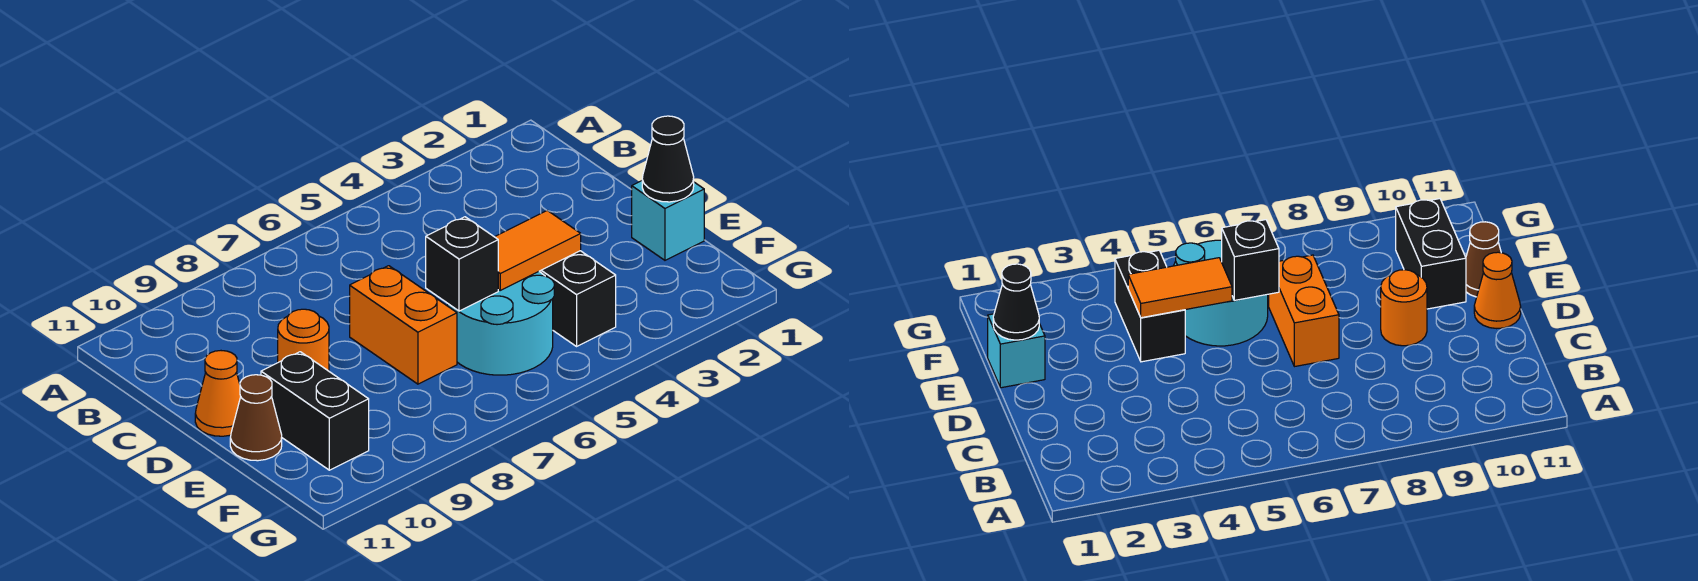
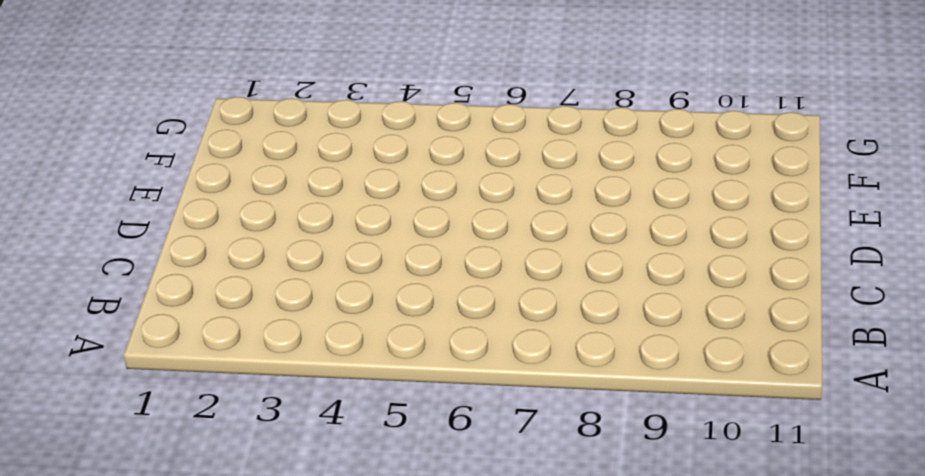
none -> orange brick D7:E7 level 1
none -> orange round brick D9 level 1

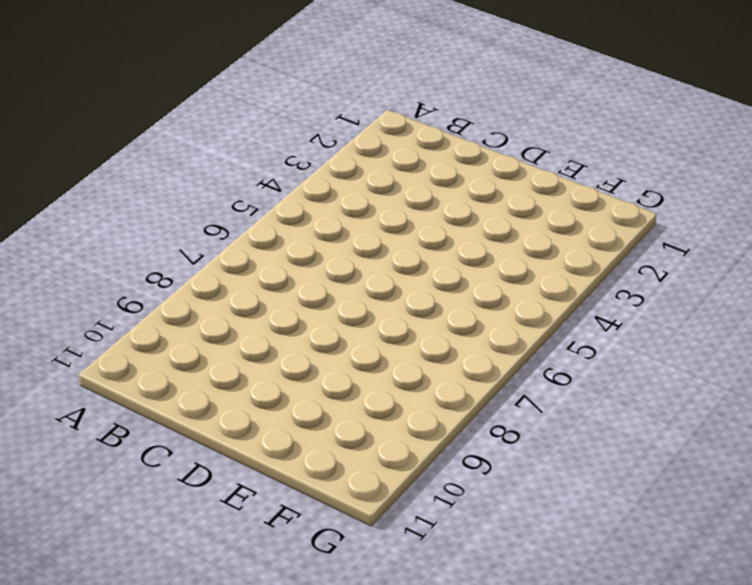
none -> orange brick D7:E7 level 1
none -> orange round brick D9 level 1

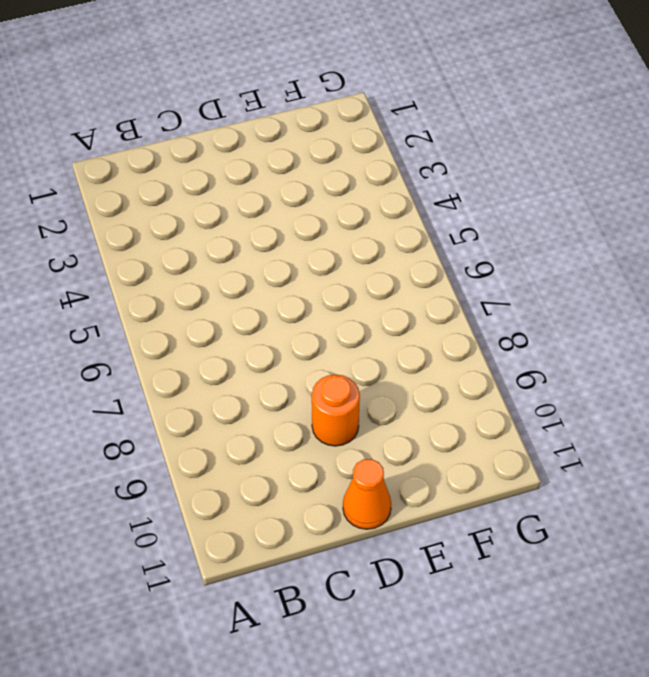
none -> orange brick D7:E7 level 1
none -> cyan brick E1 level 1

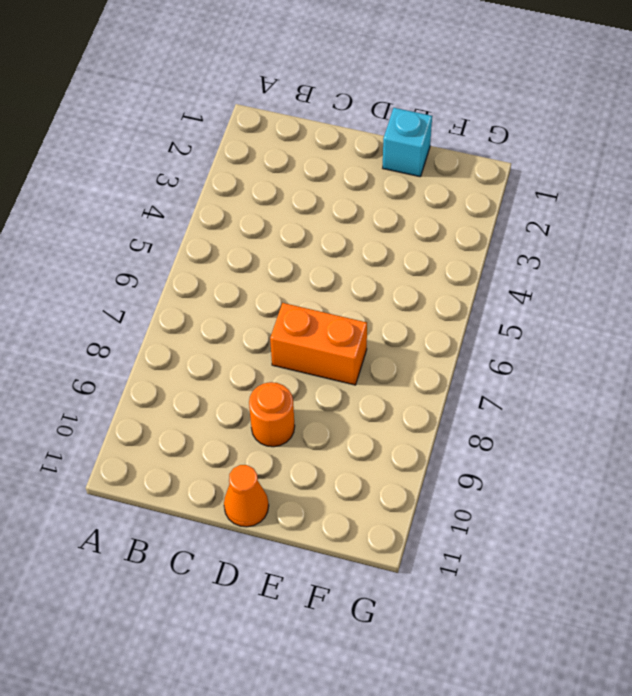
none -> black brick E4:F4 level 1
none -> cyan round brick E5:F6 level 1

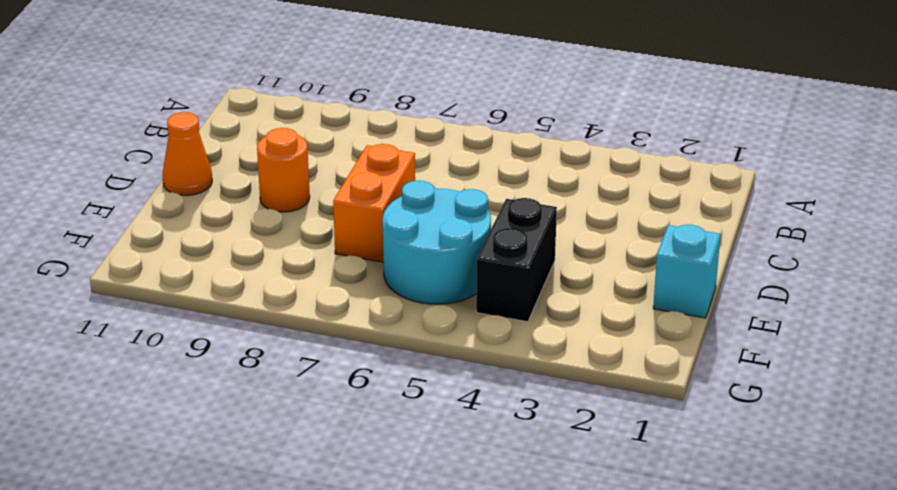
none -> black brick E10:F10 level 1
none -> brown cone E11 level 1

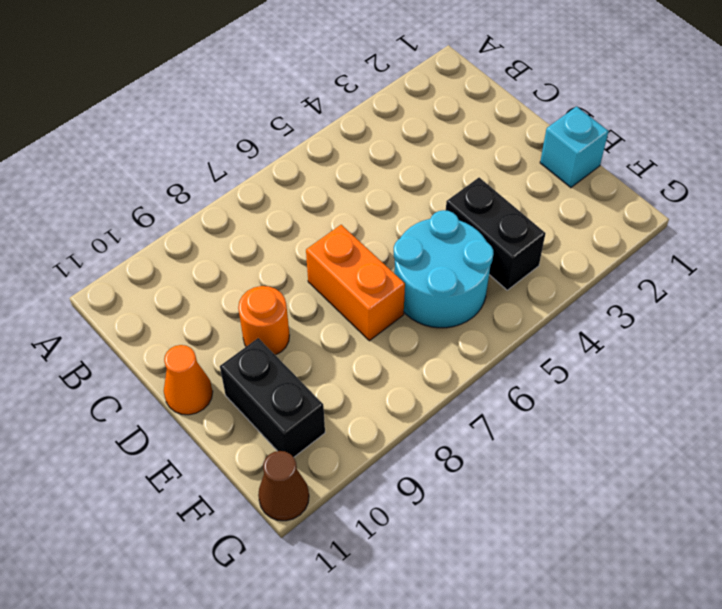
brown cone G11 level 1 -> brown cone E11 level 1
none -> black cone E1 level 2
none -> orange tile E4:E5 level 2

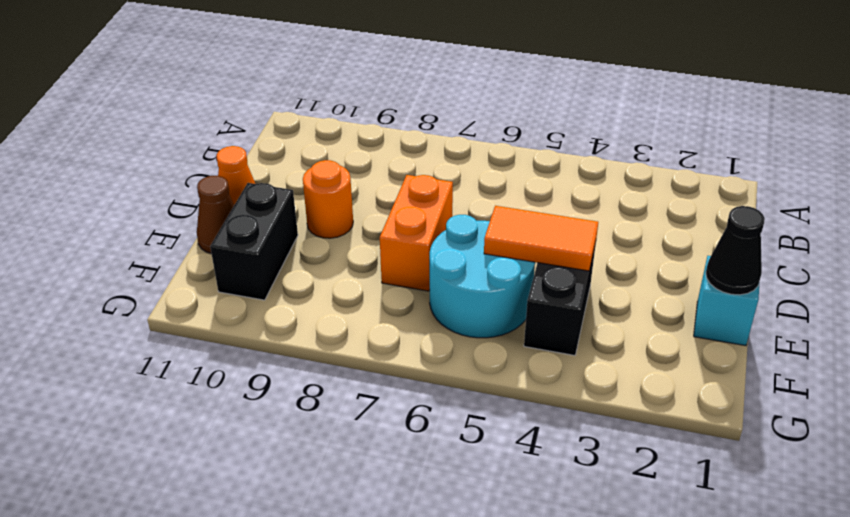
none -> black brick E6 level 2

